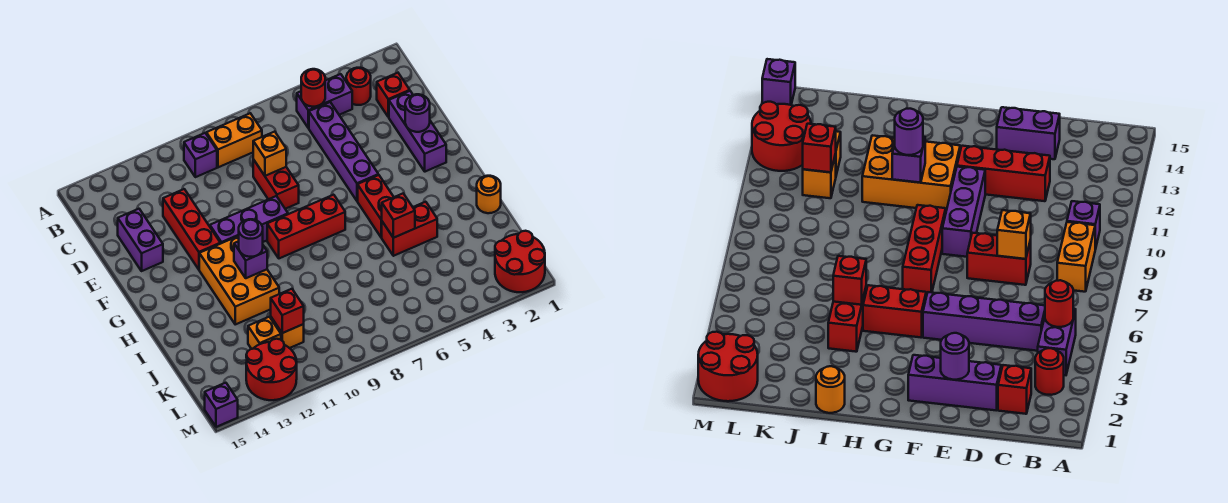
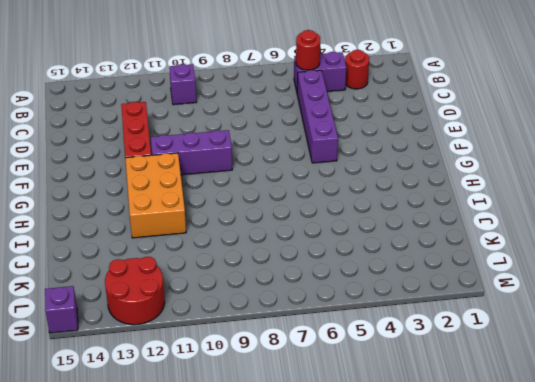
none -> orange brick B8:B9 level 1
none -> red brick C2 level 1
none -> purple brick D2:F2 level 1

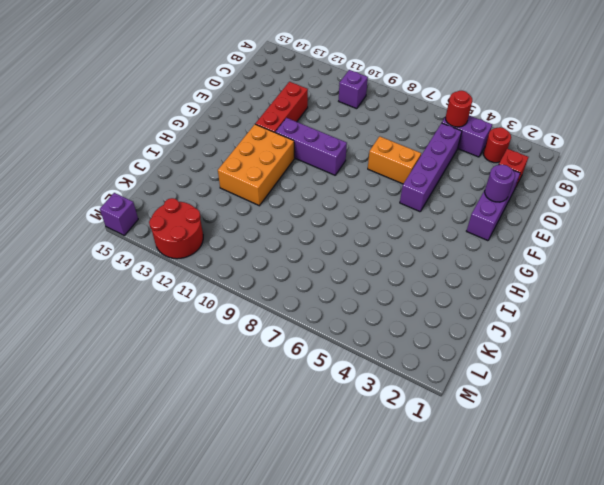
orange brick E6:E7 level 1 -> orange brick B8:B9 level 1
none -> red brick D8:E8 level 1
none -> purple brick D14:E14 level 1
none -> red brick G5:H5 level 1

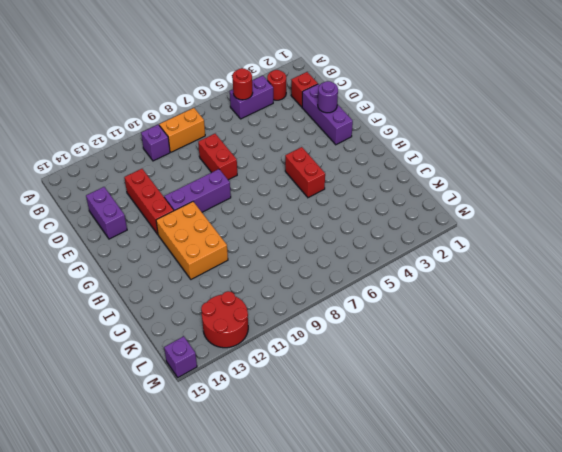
none -> purple brick C5:F5 level 1
none -> red brick G7:G9 level 1
none -> orange round brick I1 level 1

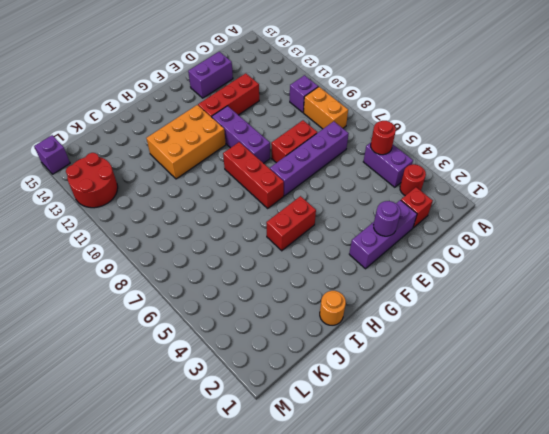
purple brick C7:F7 level 1 -> purple brick C5:F5 level 1
none -> red brick I4:I5 level 1
none -> orange brick K11 level 1
none -> orange brick K12 level 1

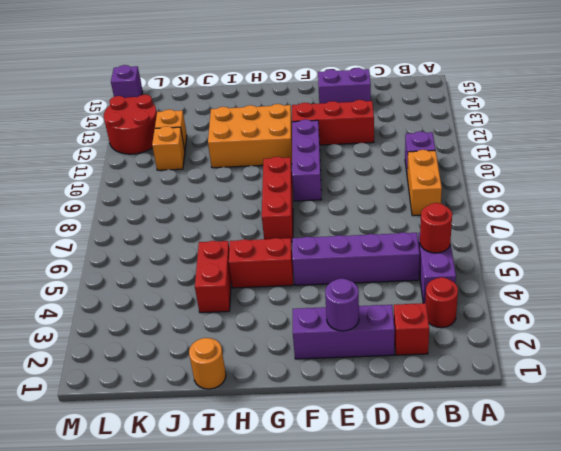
none -> red brick D8:E8 level 1
none -> red round brick L1:M2 level 1
none -> orange brick D8 level 2

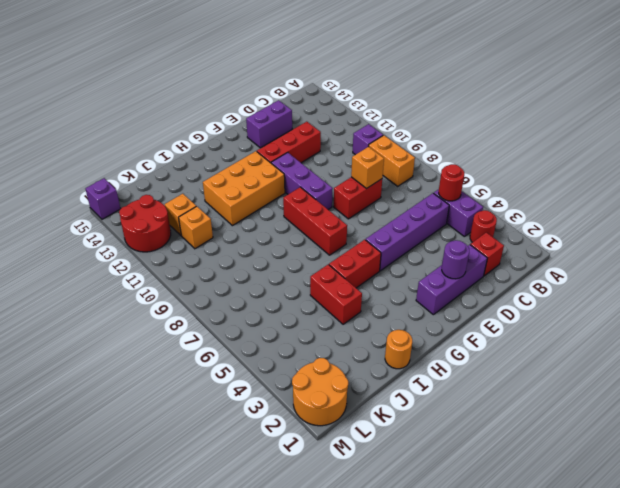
orange round brick L1:M2 level 1 -> red round brick L1:M2 level 1
none -> purple brick H11 level 2
none -> red brick I5 level 2
none -> red brick K11 level 2

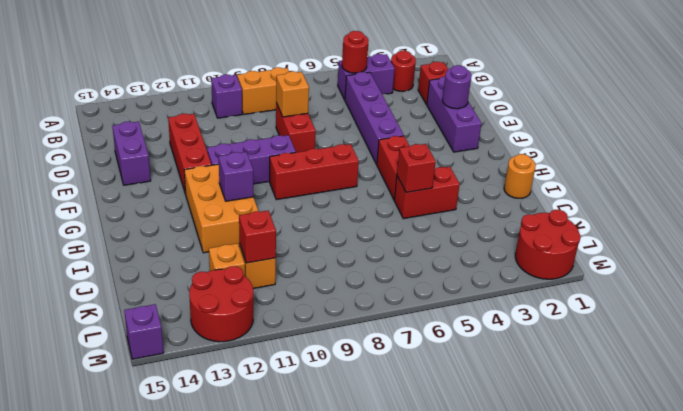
none -> purple round brick H11 level 3

